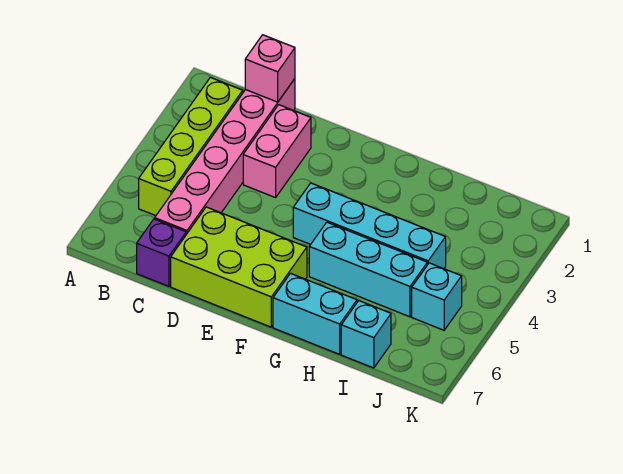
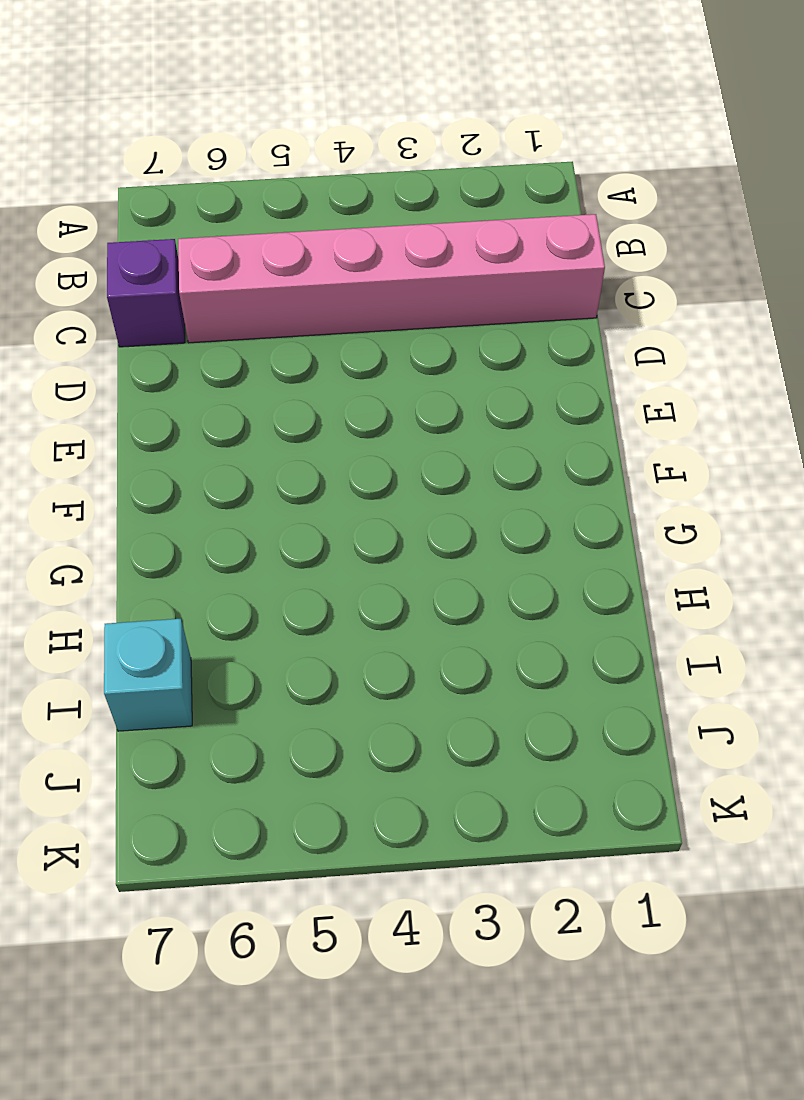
none -> lime brick B2:B5 level 1
none -> pink brick D2:D3 level 1

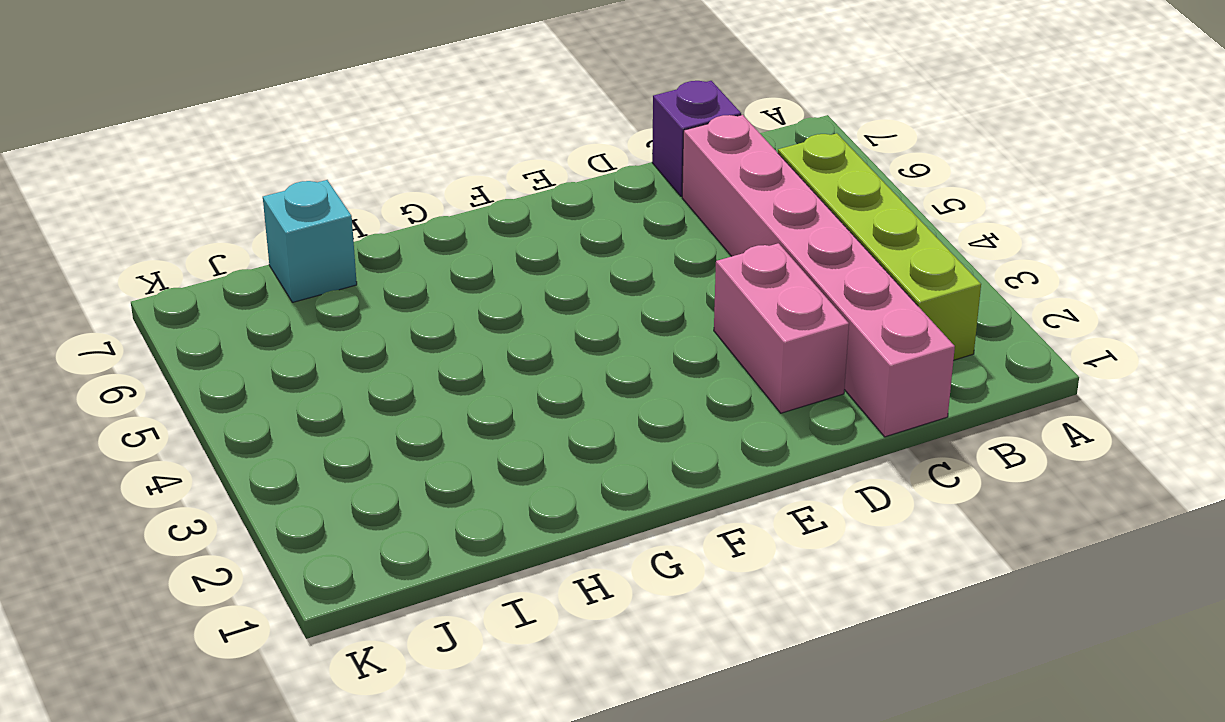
none -> lime brick D6:F7 level 1
none -> cyan brick F4:I4 level 1

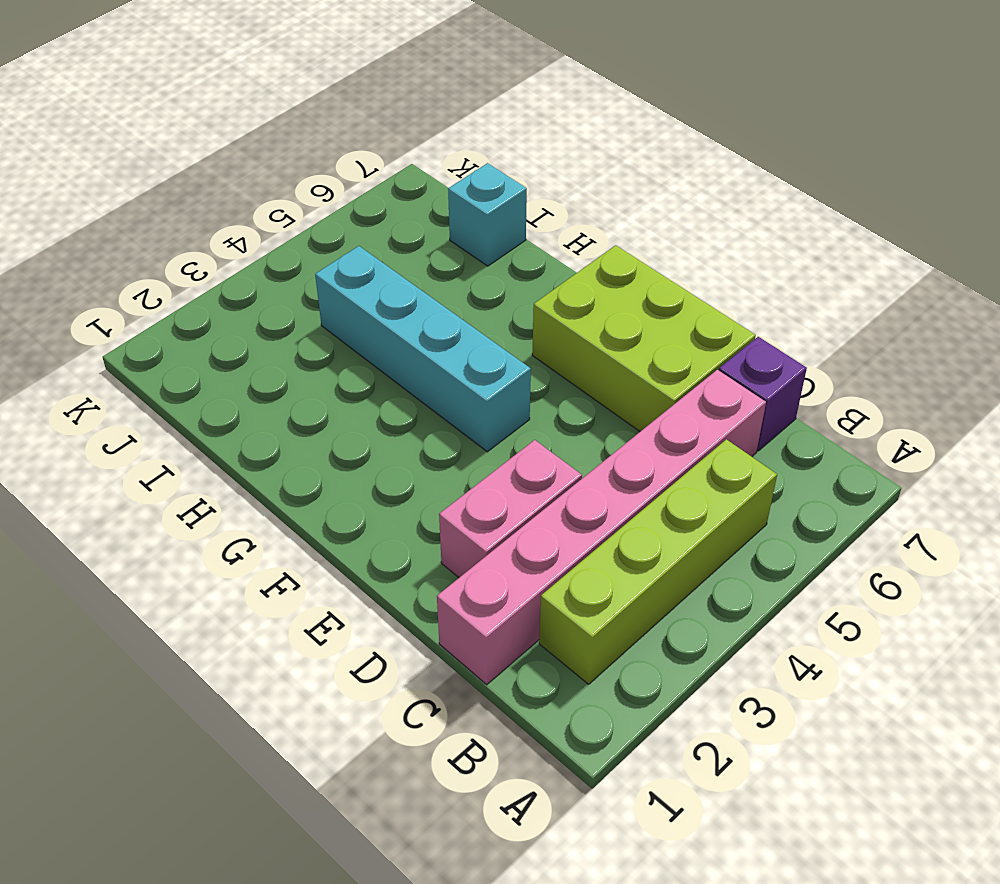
none -> cyan brick G5:I5 level 1
none -> cyan brick G7:H7 level 1

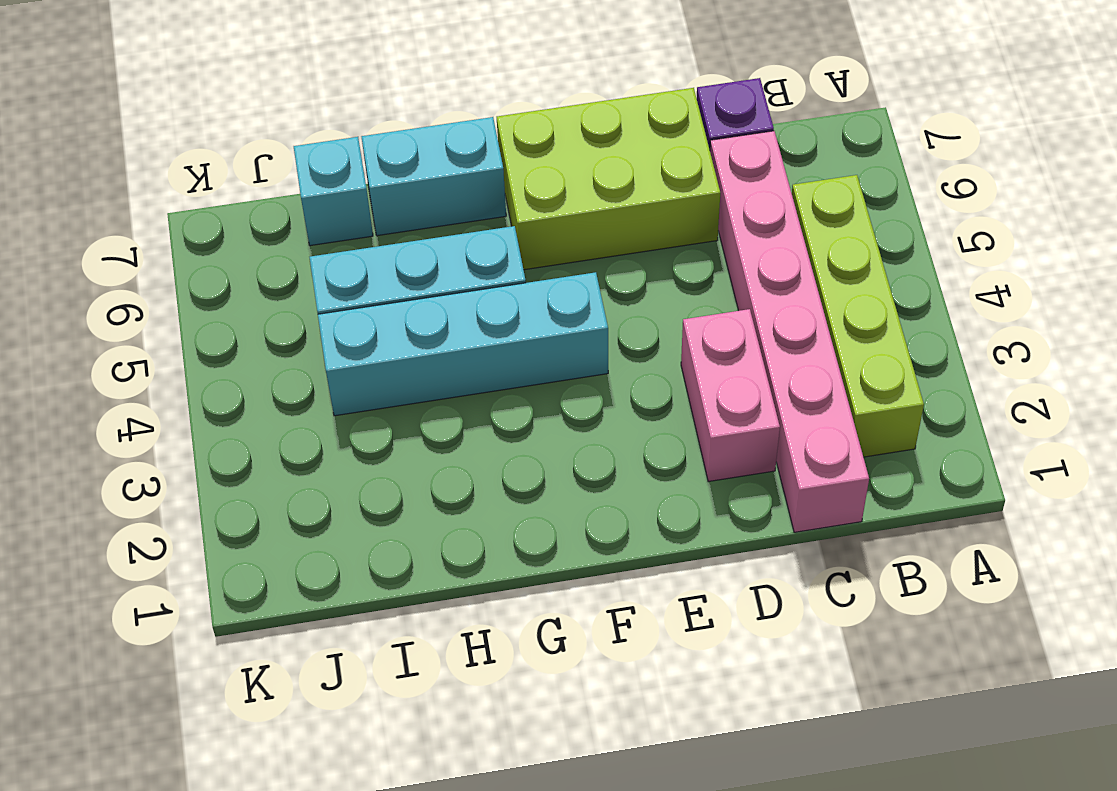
none -> cyan brick J5 level 1
none -> pink brick C1 level 2

